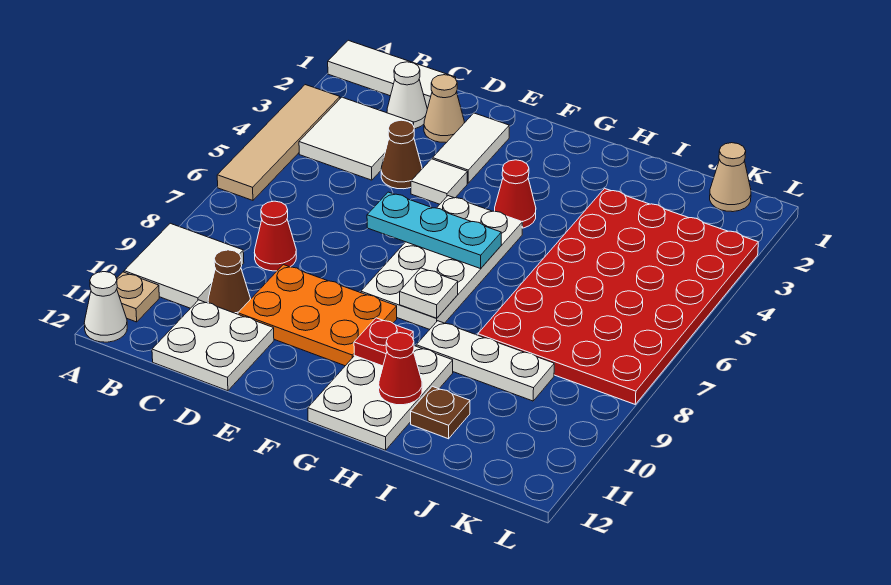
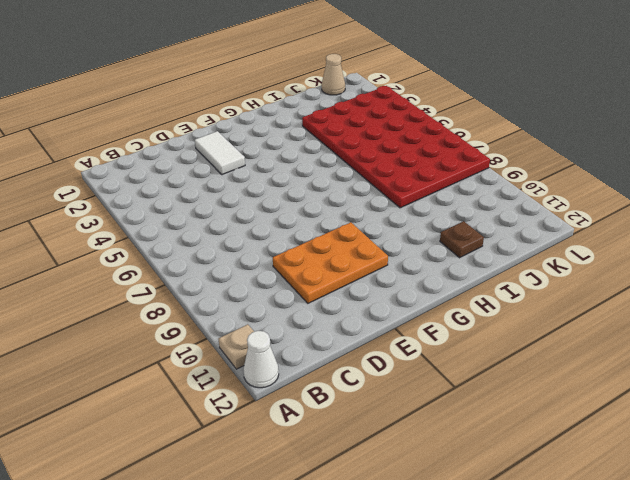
none -> white tile A1:C1 level 1
none -> tan tile A3:A6 level 1
none -> white tile A9:B10 level 1

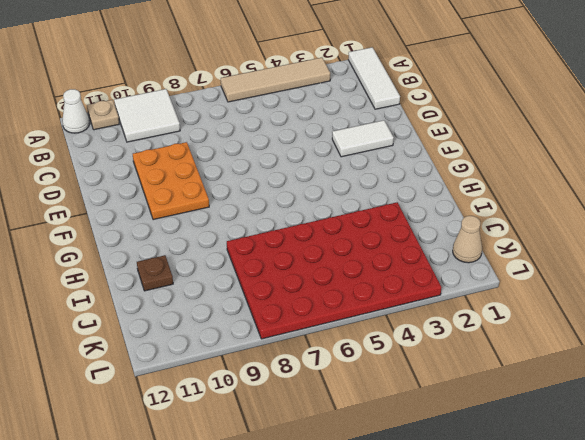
none -> white tile B3:C4 level 1
none -> white cone C2 level 1
none -> red cone C8 level 1

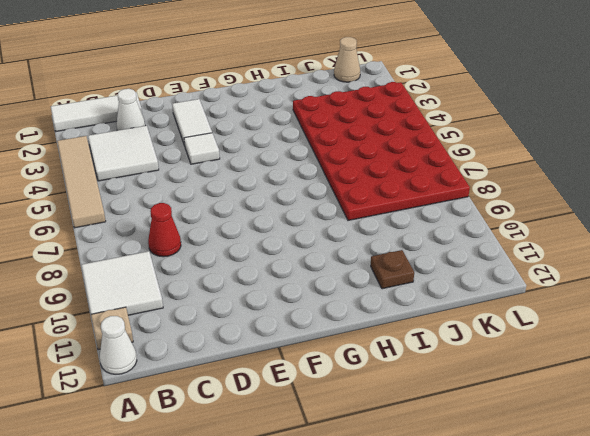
none -> brown cone C10 level 1
none -> white plate C11:D12 level 1
none -> tan cone D2 level 1

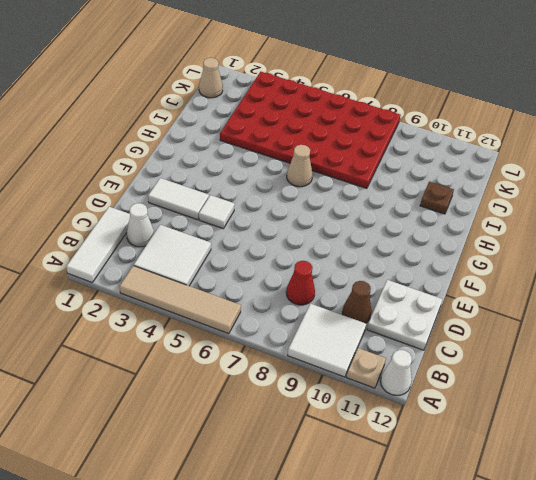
tan cone H6 level 1 -> tan cone D2 level 1
none -> brown cone D4 level 1
none -> orange plate D9:F10 level 1
none -> white plate F5:G8 level 1

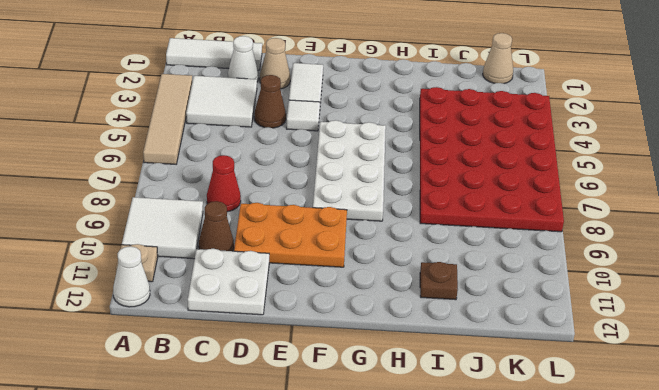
none -> red cone G4 level 1
none -> white plate G10:H12 level 1
none -> white plate H9:J9 level 1

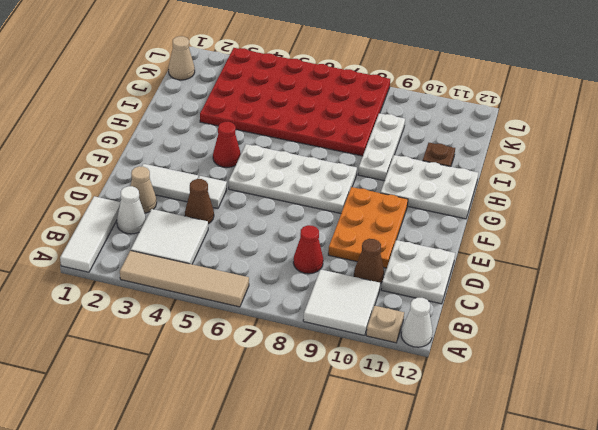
none -> cyan plate E6:G6 level 2
none -> white plate G8 level 2
none -> red plate G10 level 2

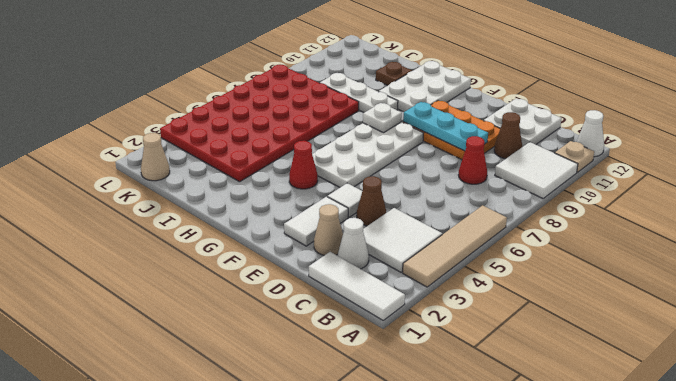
cyan plate D9:F9 level 2 -> cyan plate E6:G6 level 2
none -> red plate G10 level 2
none -> red cone H11 level 2

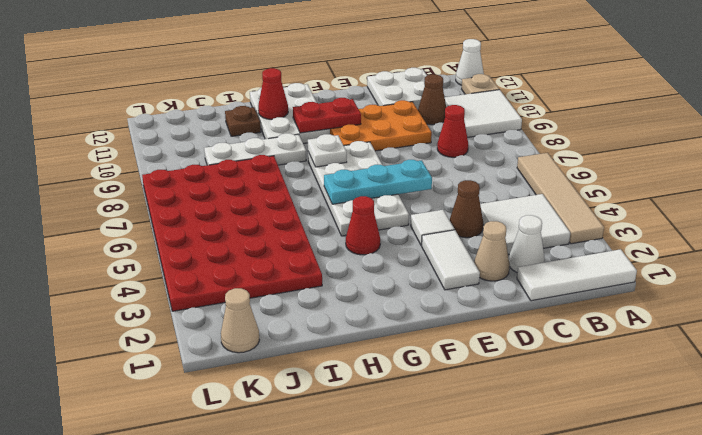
red plate F10:G10 level 2 -> red plate G10 level 2

